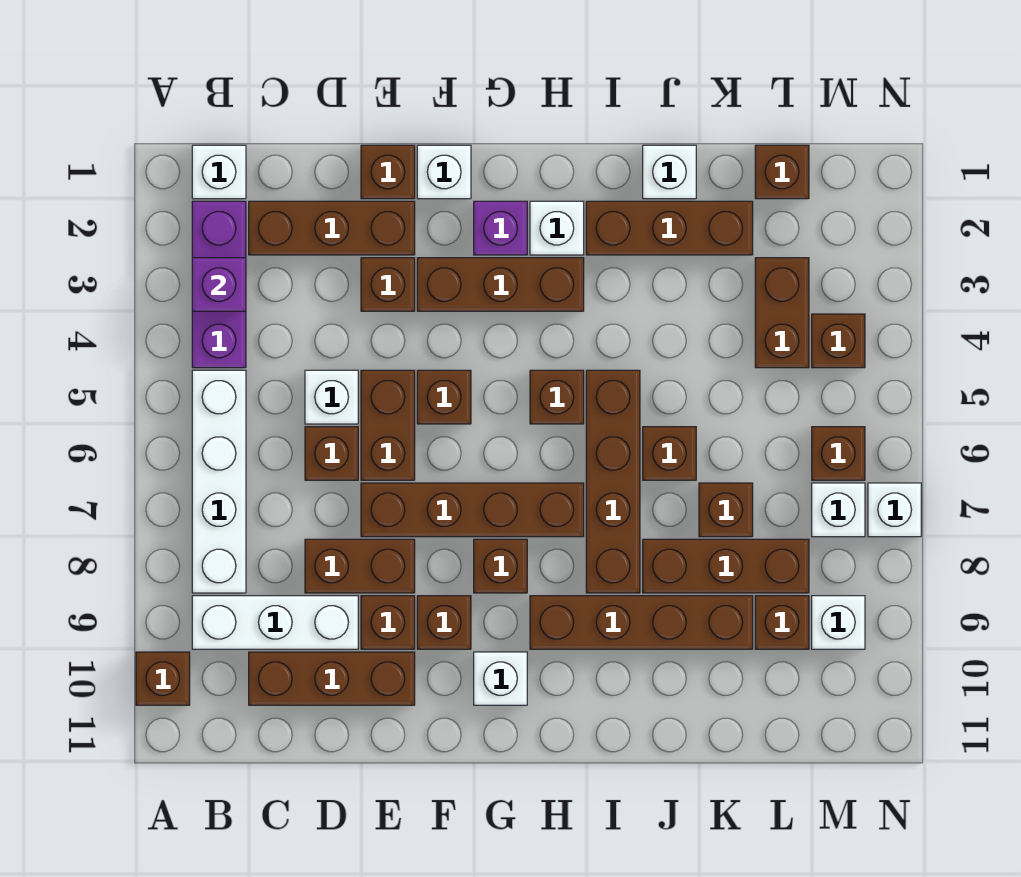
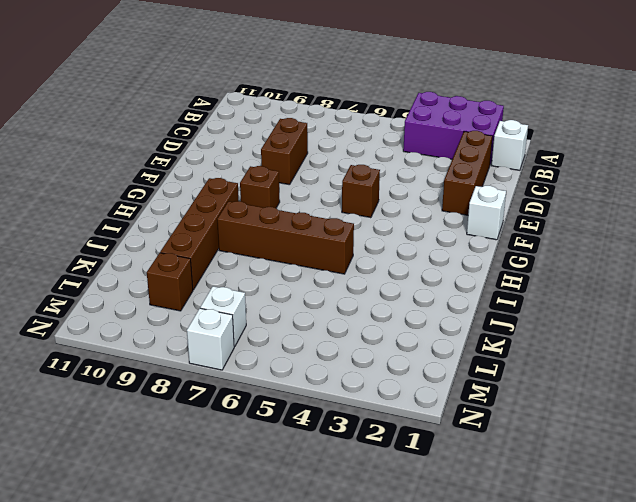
purple brick A2:B4 level 1 -> purple brick B2:B4 level 1
none -> brown brick A10 level 1
none -> white brick B5:B8 level 1
none -> white brick B9:D9 level 1
none -> brown brick C10:E10 level 1

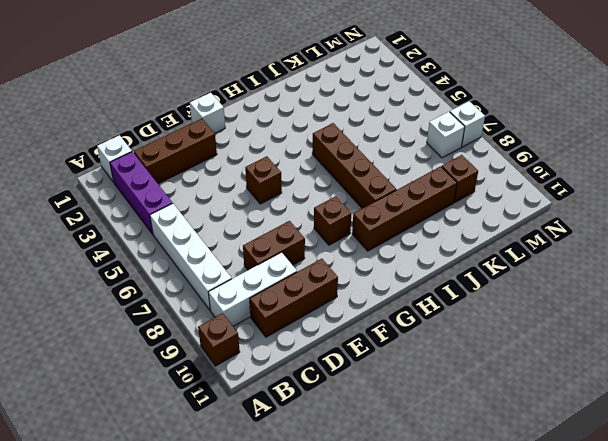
none -> white brick D5 level 1
none -> brown brick D6 level 1
none -> brown brick E1 level 1
none -> brown brick E3 level 1

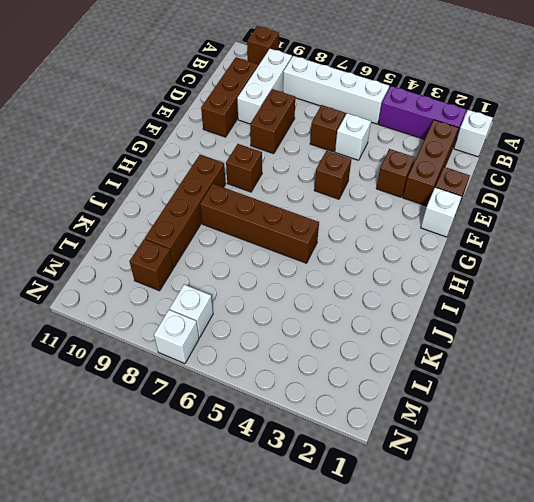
none -> brown brick E5:E6 level 1
none -> brown brick E7:H7 level 1
none -> brown brick E9 level 1
none -> brown brick F3:H3 level 1

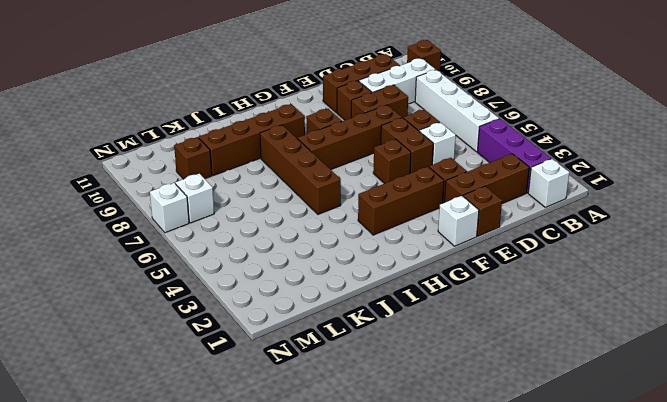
none -> brown brick F9 level 1
none -> purple brick G2 level 1
none -> white brick G10 level 1
none -> white brick H2 level 1

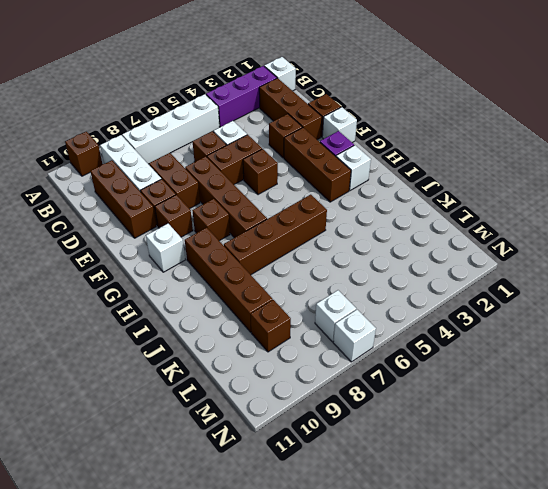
none -> brown brick H5 level 1
none -> brown brick I2:K2 level 1
none -> white brick J1 level 1
none -> brown brick J6 level 1

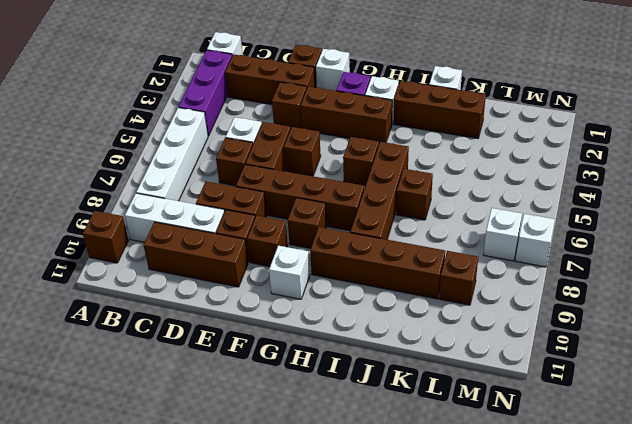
none -> brown brick J8:L8 level 1
none -> brown brick K7 level 1
none -> brown brick L1 level 1
none -> brown brick L3:L4 level 1

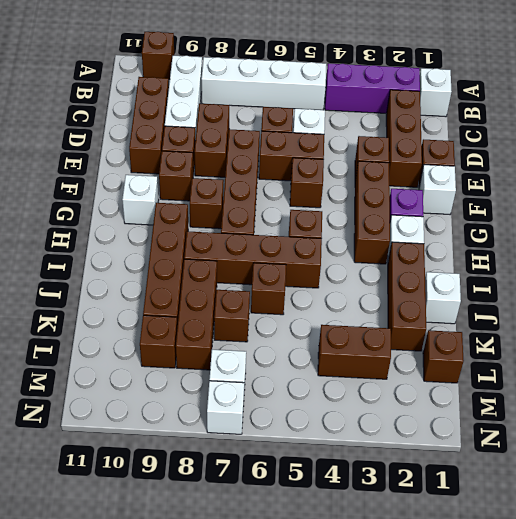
none -> brown brick M4 level 1
none -> brown brick M6 level 1
none -> white brick M9 level 1
none -> purple brick B3 level 2

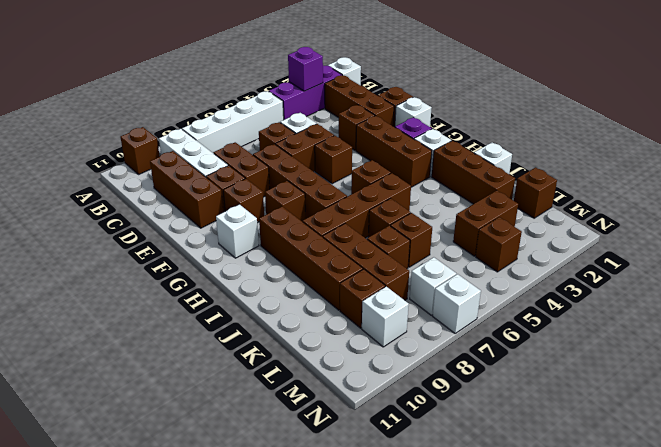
brown brick K6 level 1 -> brown brick M6 level 1

